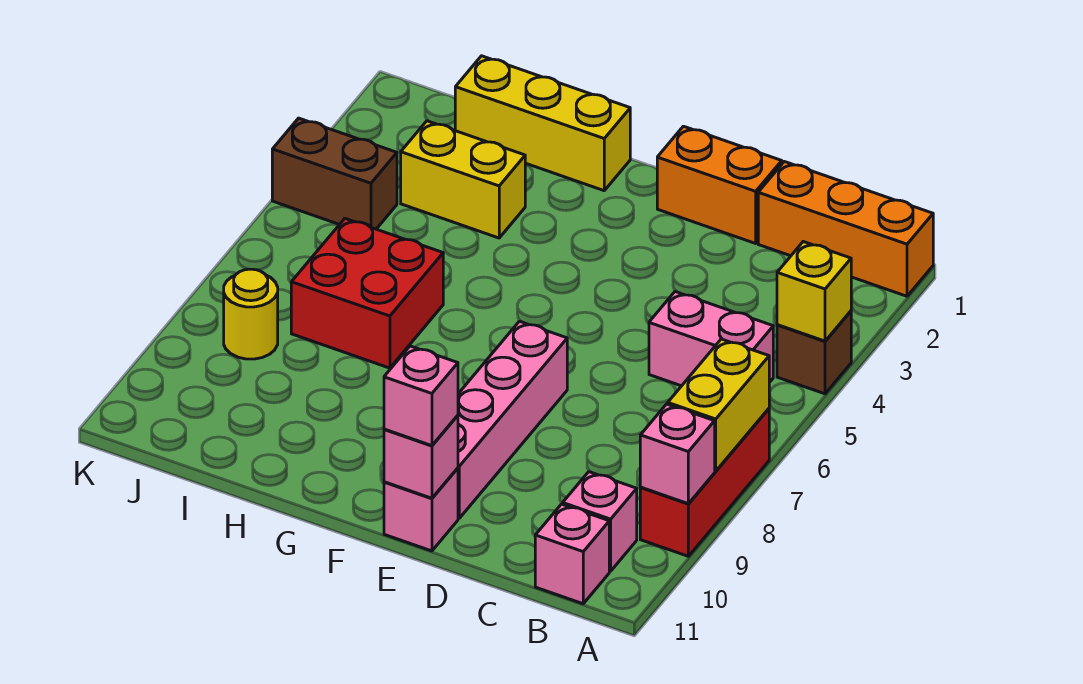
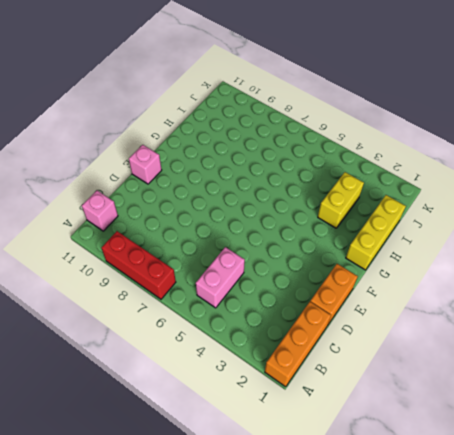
none -> brown brick A4 level 1
none -> pink brick B10 level 1
none -> pink brick E7:E10 level 1

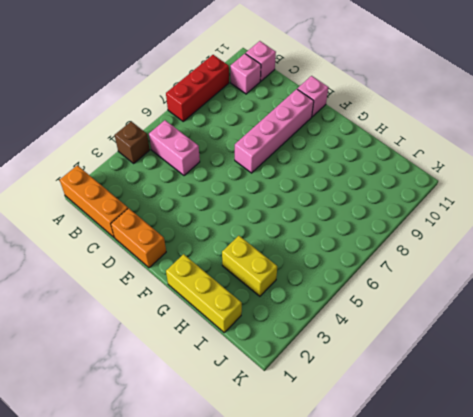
none -> red brick H6:I7 level 1
none -> brown brick J4:K4 level 1
none -> yellow round brick J8 level 1

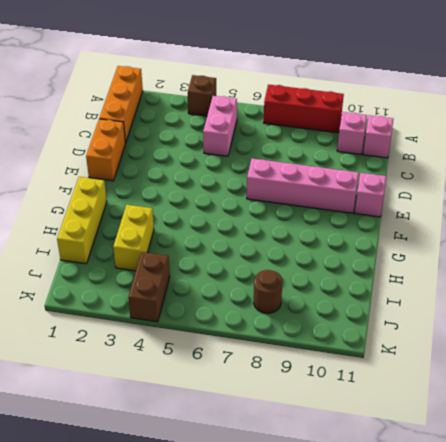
brown round brick J8 level 1 -> yellow round brick J8 level 1
none -> red brick H6:I7 level 1
none -> yellow brick A4 level 2
none -> yellow brick A7:A8 level 2

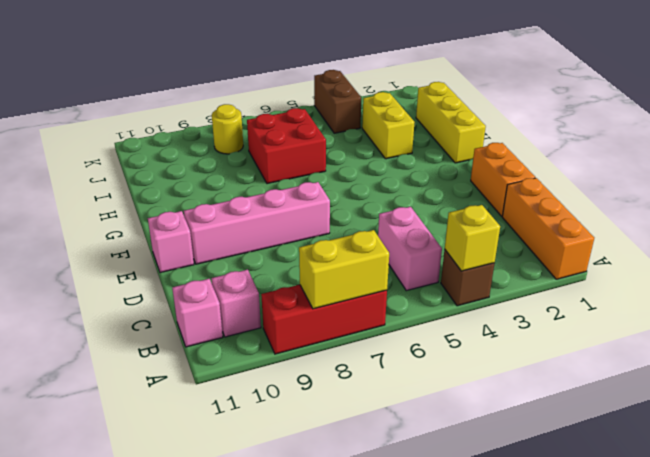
none -> pink brick A9 level 2
none -> pink brick E11 level 2
none -> pink brick E11 level 3

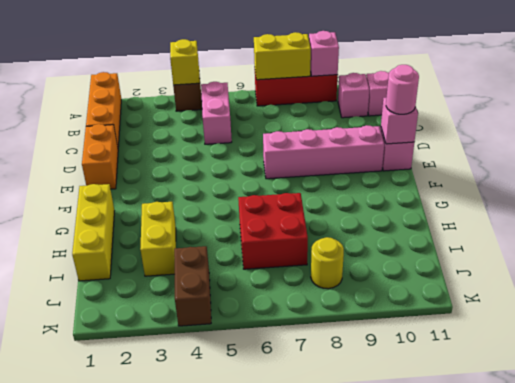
pink round brick E11 level 3 -> pink brick E11 level 3

